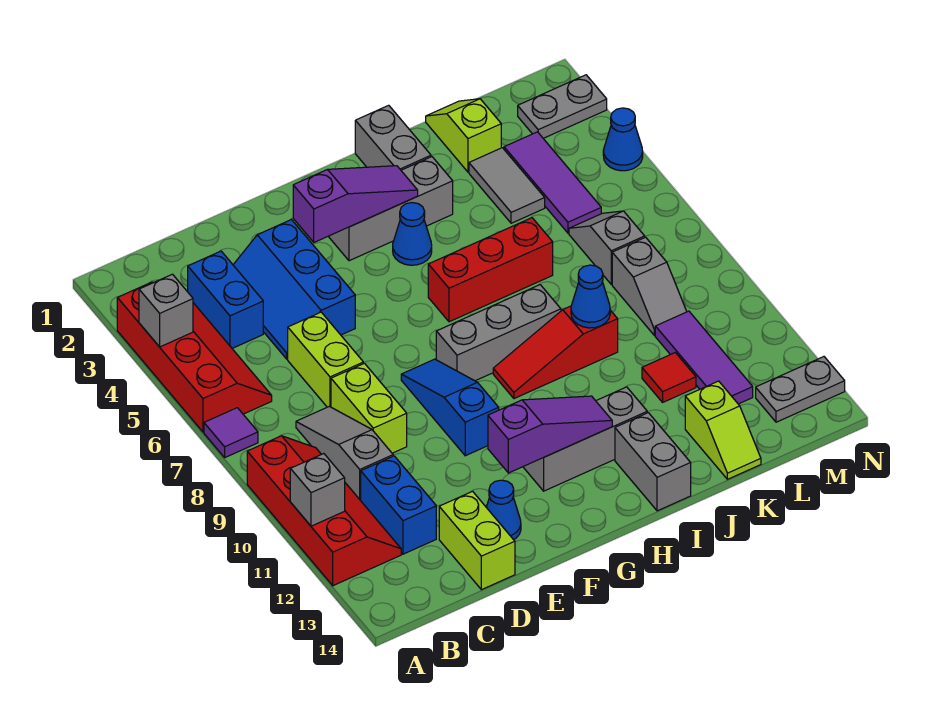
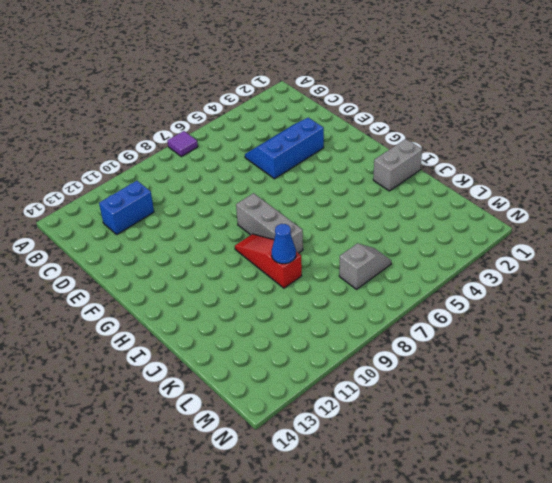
none -> red slope A3:B6 level 1 top A
none -> red slope A9:B12 level 1 top A
none -> blue brick C3:C4 level 1
none -> grey slope C8:C10 level 1 top 10

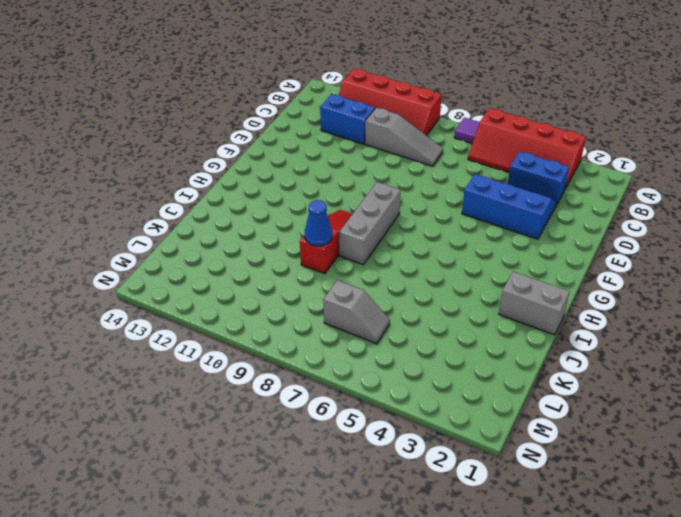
none -> lime brick D6:D7 level 1
none -> lime brick D8:D9 level 1
none -> lime brick D13:D14 level 1
none -> blue cone E13 level 1

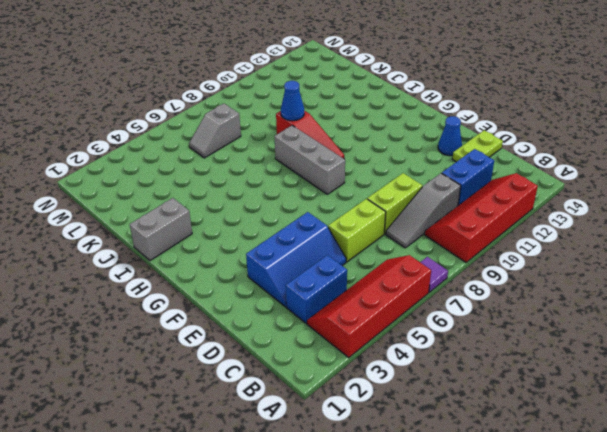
lime plate D13:D14 level 1 -> lime brick D13:D14 level 1
none -> blue slope F8:F10 level 1 top 10
none -> grey brick G3:I3 level 1
none -> grey brick G12:I12 level 1
none -> blue cone H4 level 1

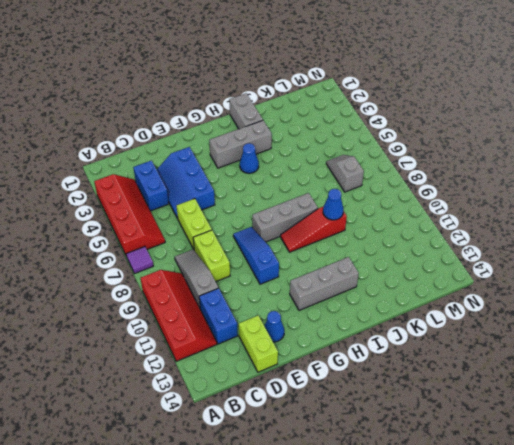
none -> red brick H6:J6 level 1
none -> grey brick I13:I14 level 1
none -> lime slope K1:K2 level 1 top 2
none -> grey tile K3:K4 level 1

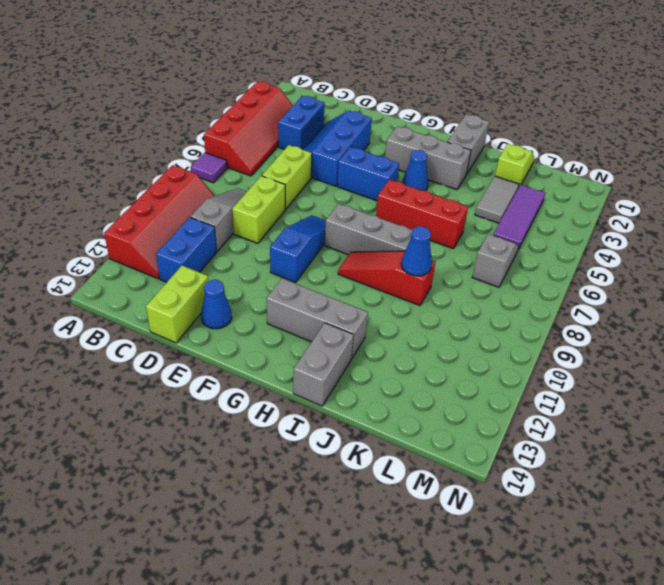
blue brick F5:G5 level 1 -> none
none -> red tile K11 level 1
none -> lime slope K13:K14 level 1 top 13
none -> grey slope L8:L9 level 1 top 8
none -> purple tile L10:L12 level 1

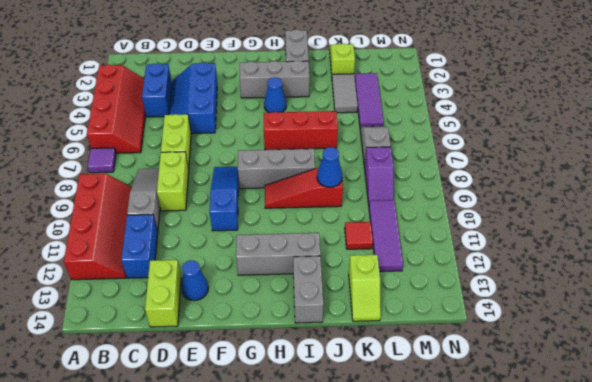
purple slope L8:L9 level 1 top 8 -> grey slope L8:L9 level 1 top 8
none -> grey plate M2:N2 level 1
none -> grey plate M13:N13 level 1
none -> blue cone N4 level 1
none -> grey brick A4 level 2

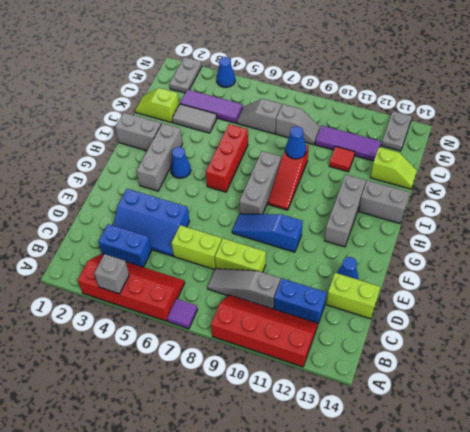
none -> grey brick A11 level 2
none -> purple slope F3:H3 level 2 top F
none -> purple slope F12:H12 level 2 top F

